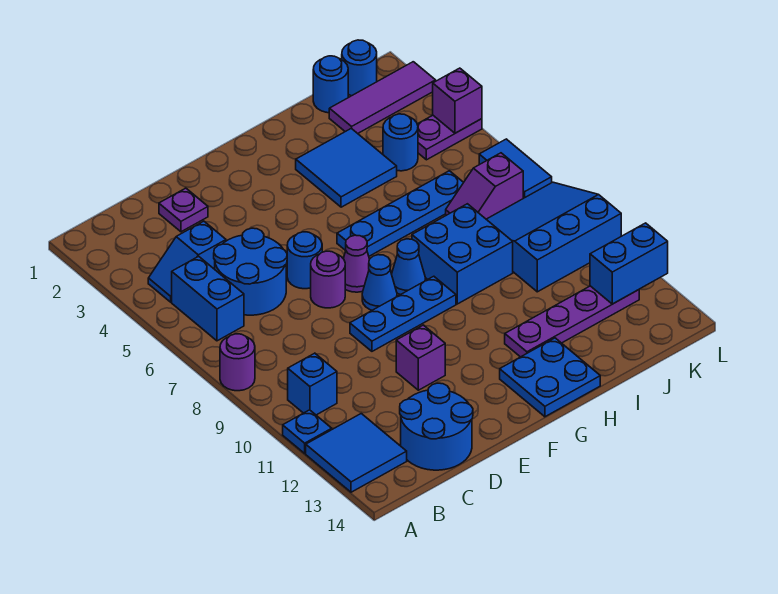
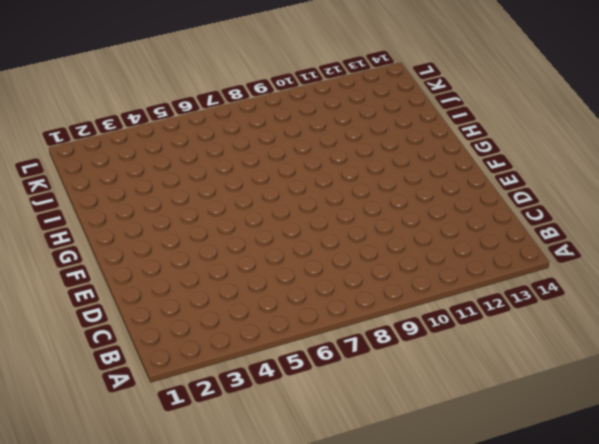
none -> purple round brick A8 level 1
none -> blue plate A11 level 1
none -> blue tile A12:B13 level 1
none -> blue slope B4:C4 level 1 top C

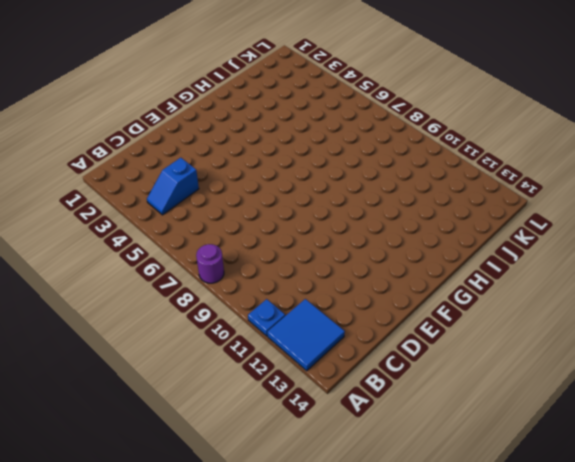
none -> blue brick B5:B6 level 1
none -> blue brick B10 level 1
none -> blue round brick C5:D6 level 1
none -> blue round brick C13:D14 level 1

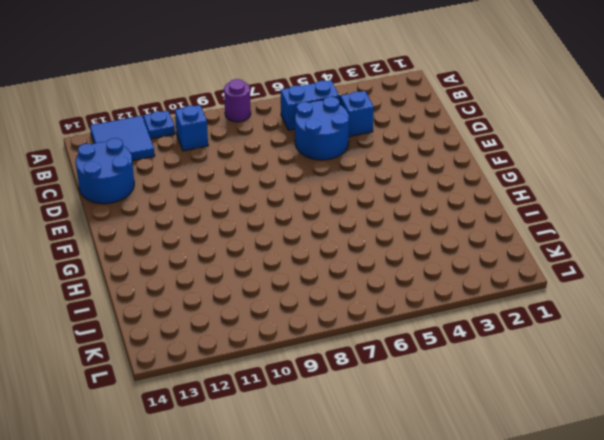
none -> purple plate D2 level 1
none -> blue round brick E6 level 1
none -> purple round brick E7 level 1
none -> blue plate E9:G9 level 1

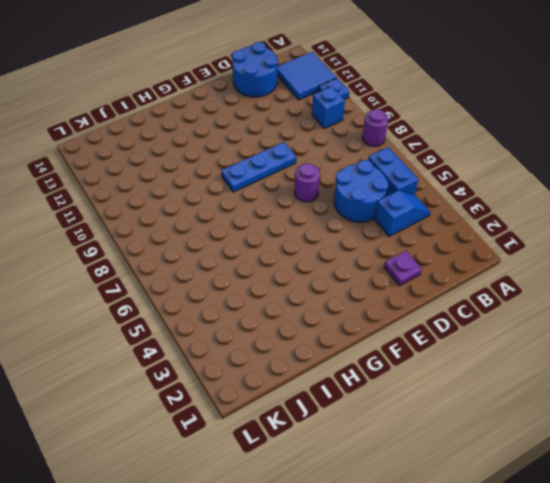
none -> blue round brick E6 level 1
none -> purple brick E11 level 1
none -> purple cone F7 level 1
none -> blue cone F8 level 1

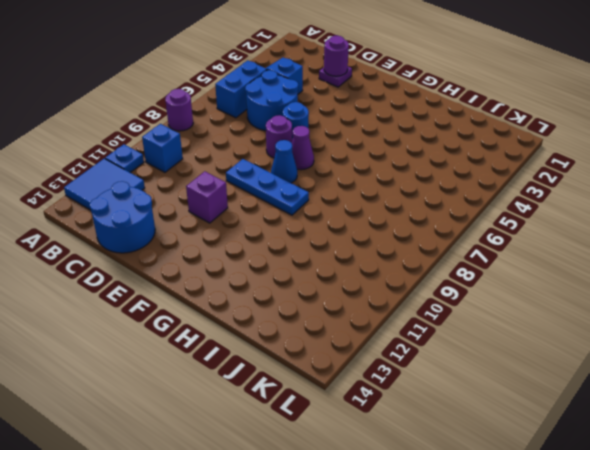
purple round brick D2 level 2 -> none
none -> blue plate G6:J6 level 1
none -> blue cone G8 level 1
none -> blue plate G13:H14 level 1
none -> blue tile H3:I4 level 1

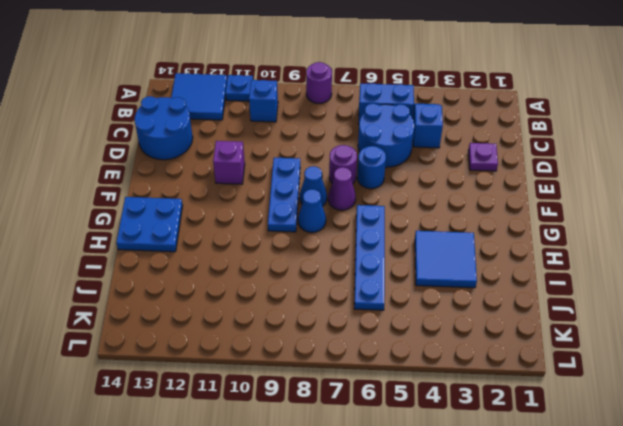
none -> blue brick H8:I9 level 1
none -> purple plate H12:K12 level 1
none -> blue round brick J1 level 1
none -> purple tile J2:L2 level 1

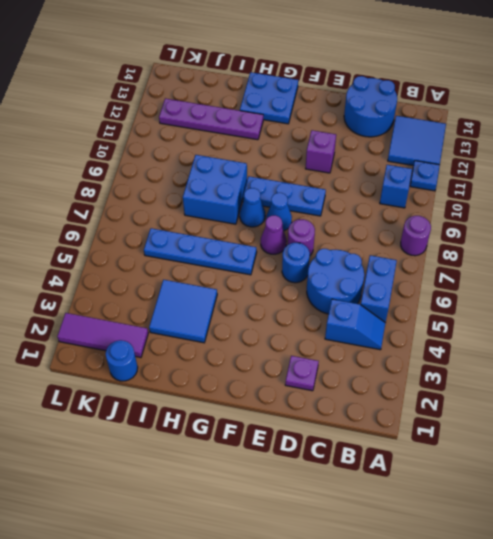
none -> blue round brick J4 level 1
none -> purple slope J7:K7 level 1 top K
none -> blue slope J8:L10 level 1 top 10
none -> blue round brick K1 level 1

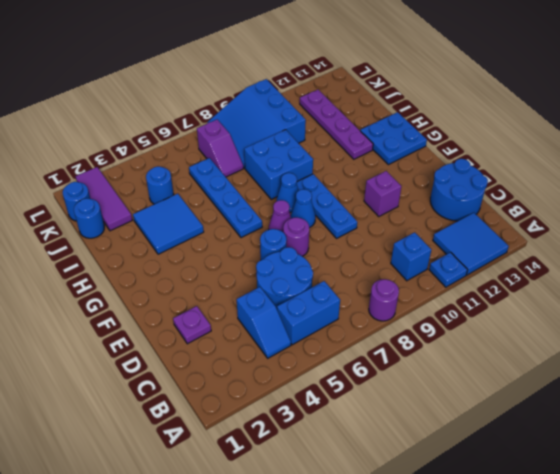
none -> purple plate K4:L4 level 1
none -> blue tile L6:L7 level 1
none -> blue brick K12:L12 level 2
none -> purple brick L4 level 2

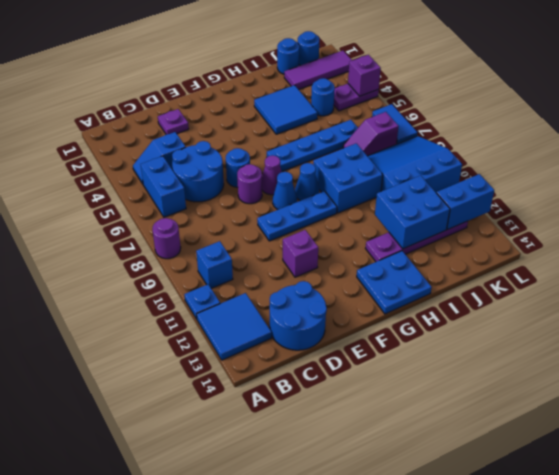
blue brick I11:J12 level 2 -> none

